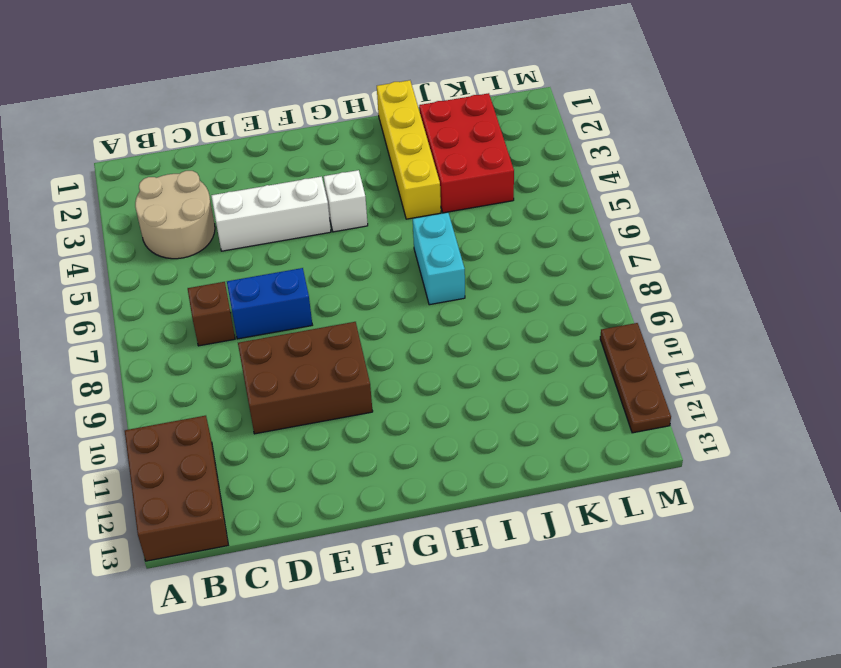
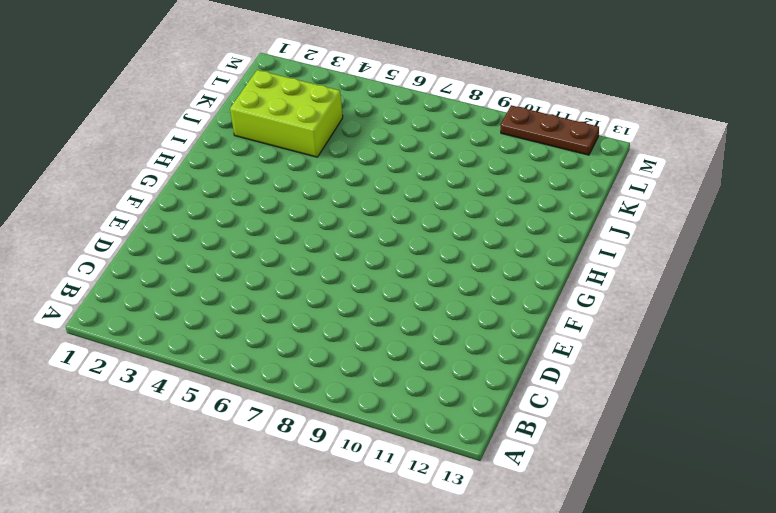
lime brick J2:K4 level 1 -> red brick J2:K4 level 1
none -> brown brick A11:B13 level 1
none -> tan round brick B3:C4 level 1

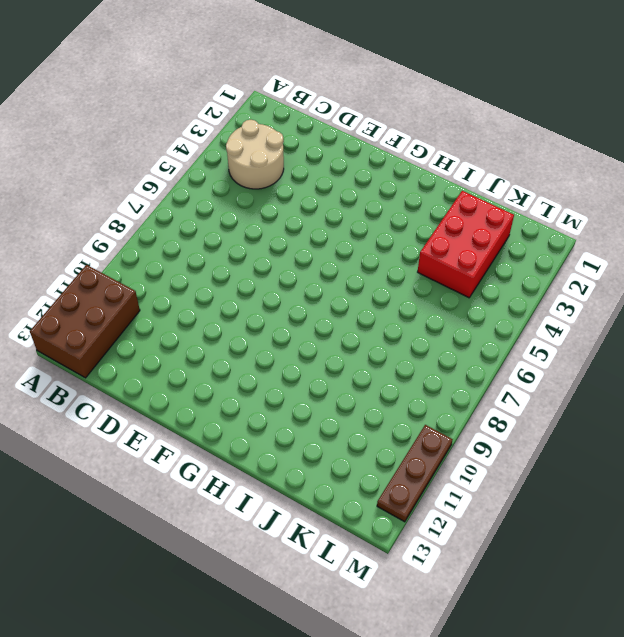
none -> brown brick C7 level 1
none -> white brick D4:F4 level 1

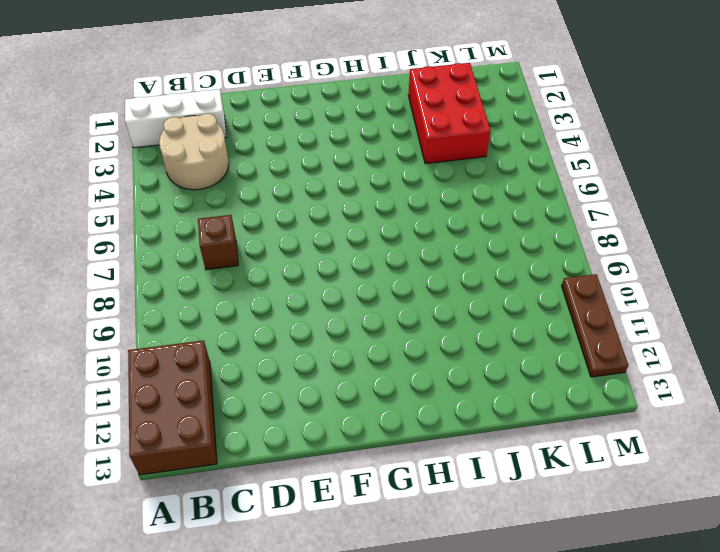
white brick A2:C2 level 1 -> white brick D4:F4 level 1
none -> blue brick D7:E7 level 1
none -> brown brick D9:F10 level 1

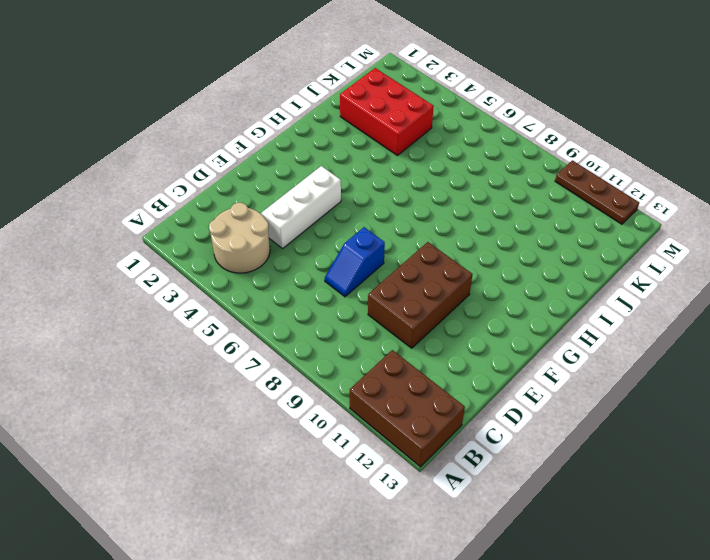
blue slope D7:E7 level 1 top E -> blue brick D7:E7 level 1
none -> brown brick C7 level 1
none -> white brick G4 level 1

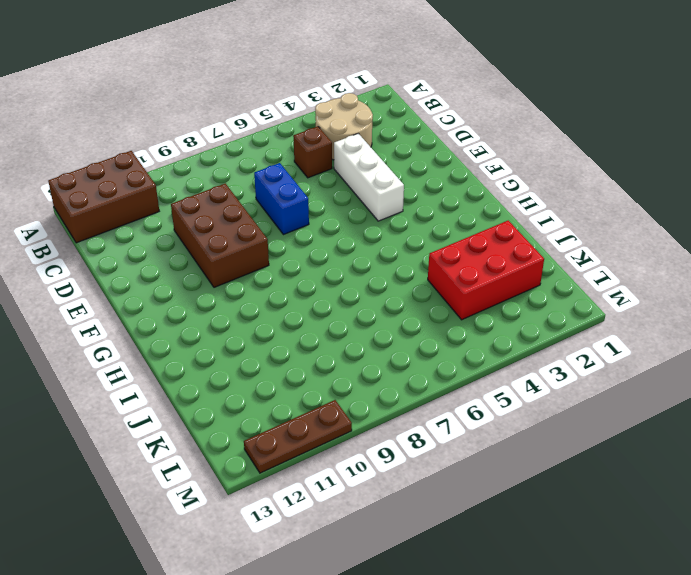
brown brick C5 level 1 -> brown brick C7 level 1
none -> white brick G4 level 1
none -> yellow brick I1:I4 level 1

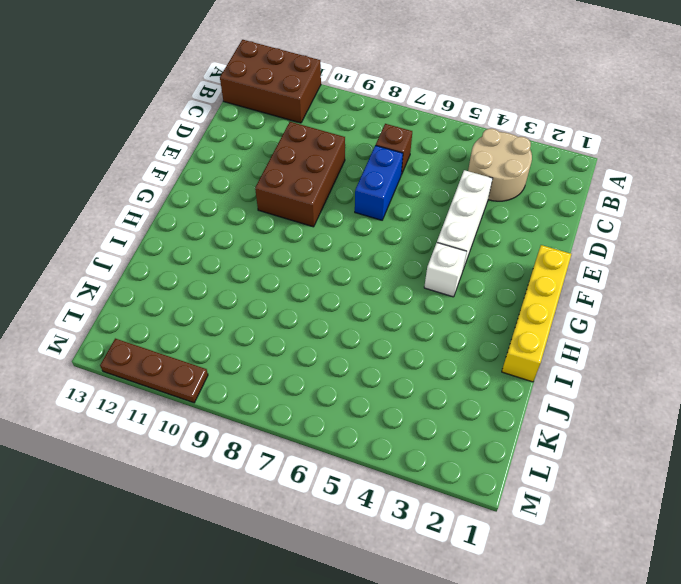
yellow brick F1:I1 level 1 -> yellow brick I1:I4 level 1
none -> cyan brick I6:I7 level 1
none -> red brick J2:K4 level 1

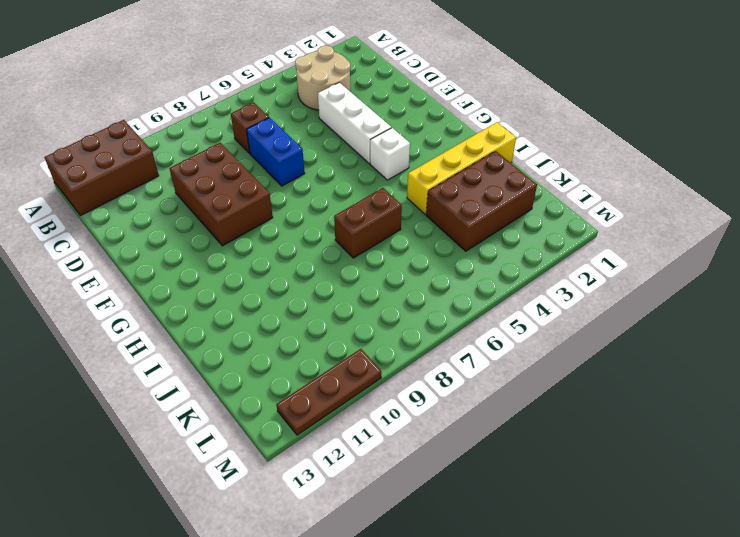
brown brick I6:I7 level 1 -> cyan brick I6:I7 level 1
brown brick J2:K4 level 1 -> red brick J2:K4 level 1

